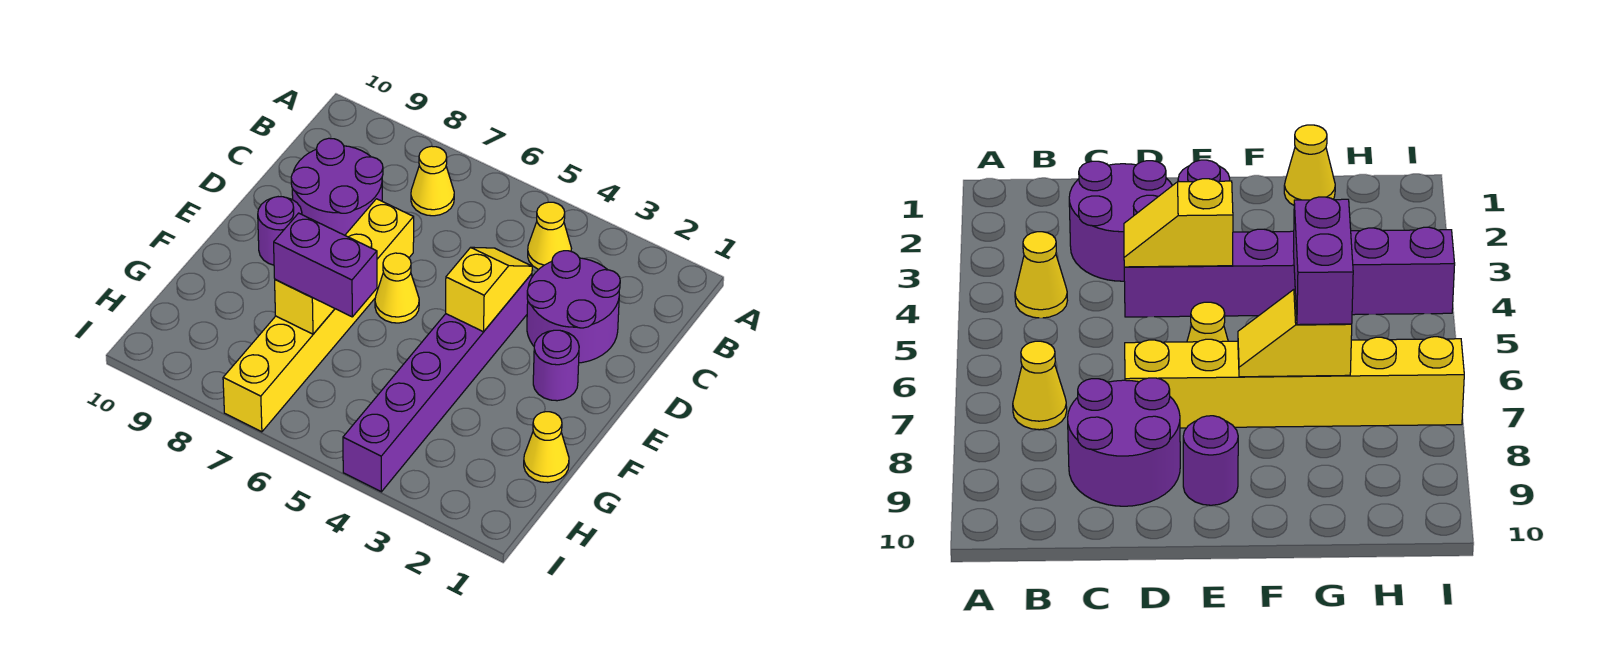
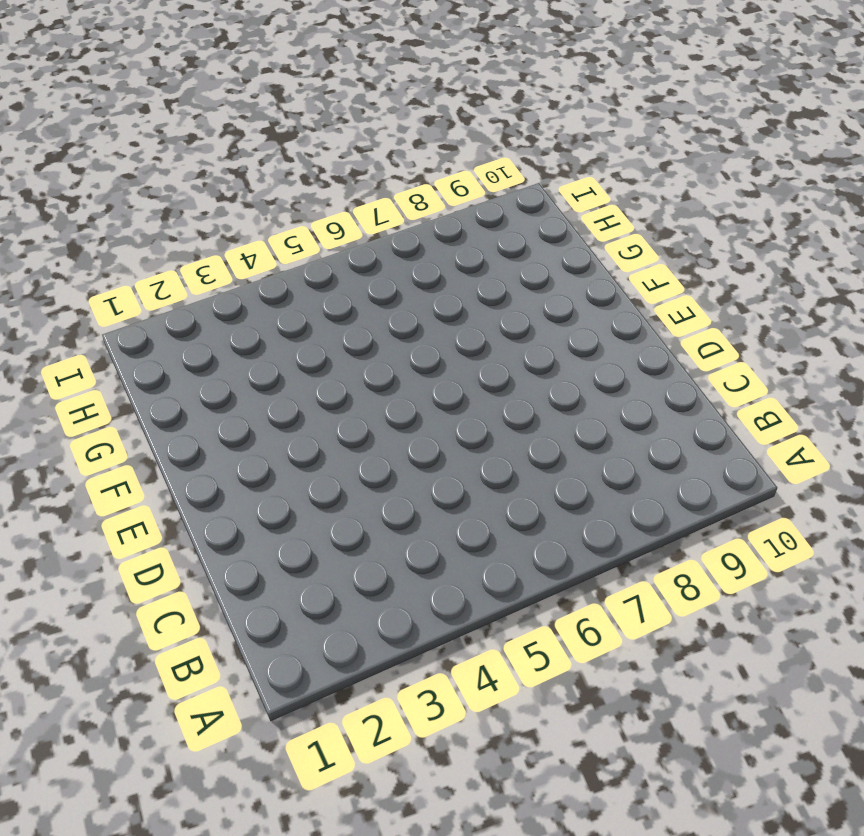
none -> yellow cone B4 level 1
none -> yellow cone B7 level 1
none -> purple round brick C2:D3 level 1

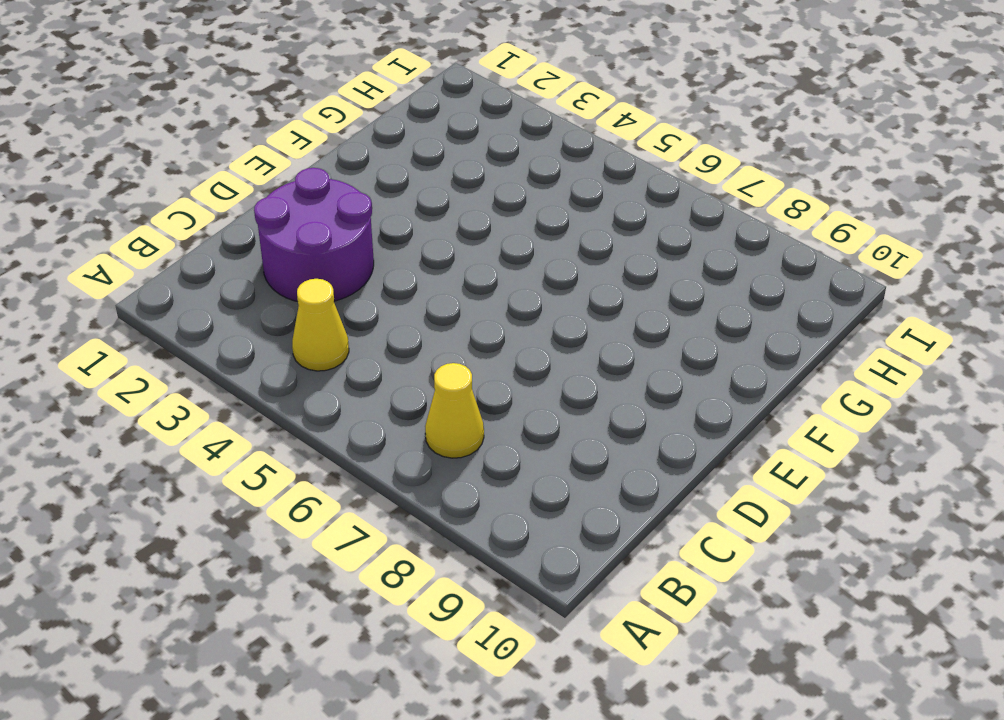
none -> purple round brick C8:D9 level 1
none -> purple brick D4:I4 level 1
none -> yellow brick D7:I7 level 1

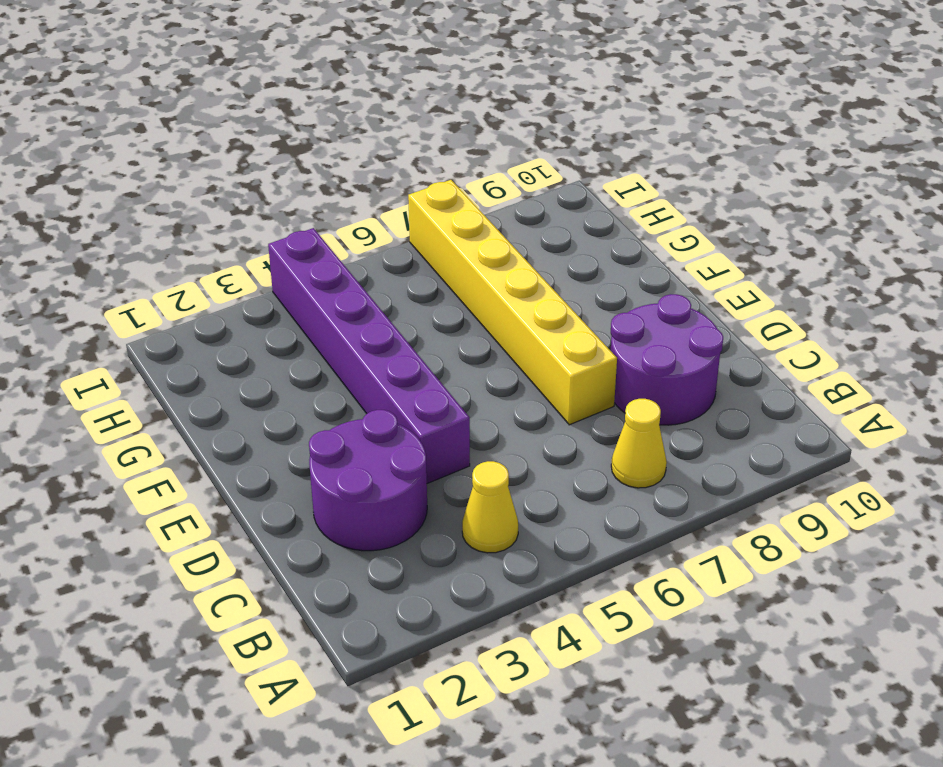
none -> purple round brick E2 level 1
none -> yellow cone E6 level 1
none -> purple round brick E9 level 1

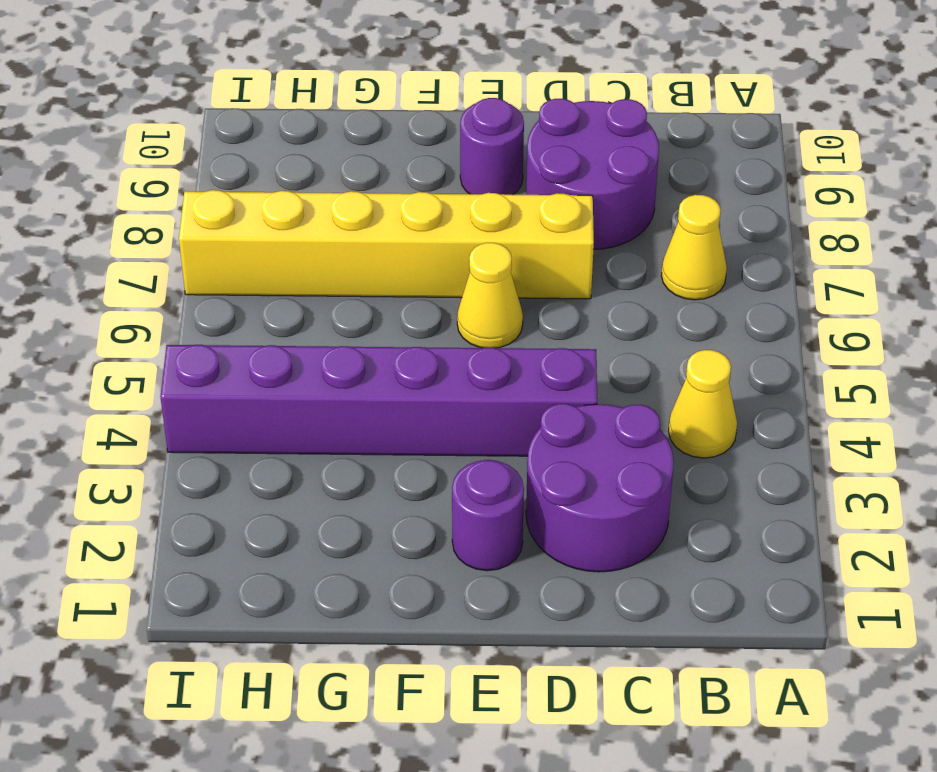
none -> yellow cone G1 level 1
none -> yellow slope D4:E4 level 2 top E
none -> yellow slope F7:G7 level 2 top G

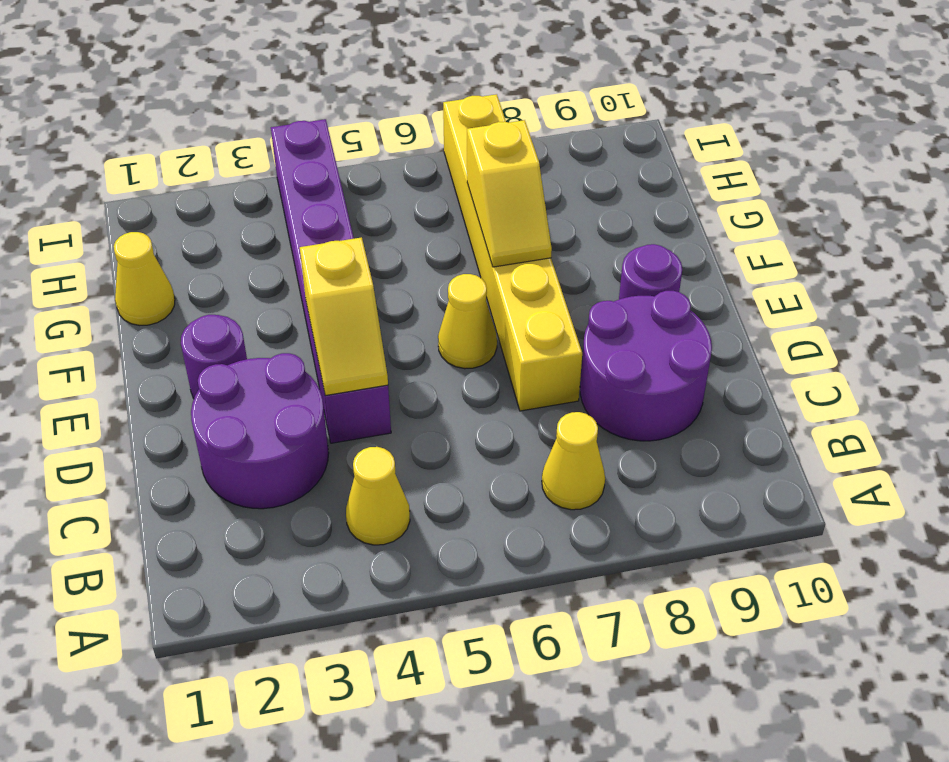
none -> purple brick G6:G7 level 3

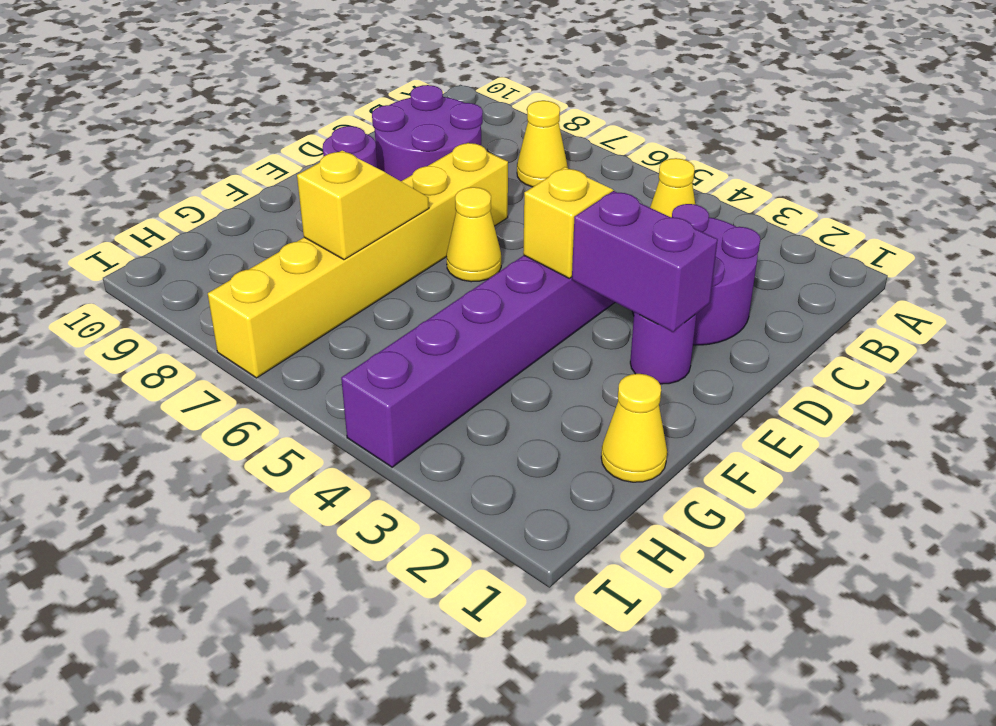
purple brick E2:E3 level 2 -> purple brick G6:G7 level 3

